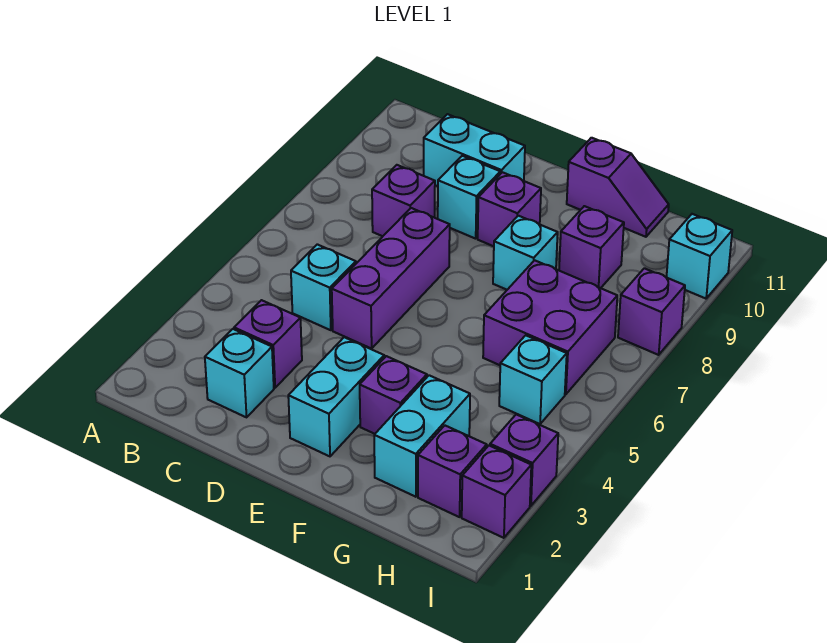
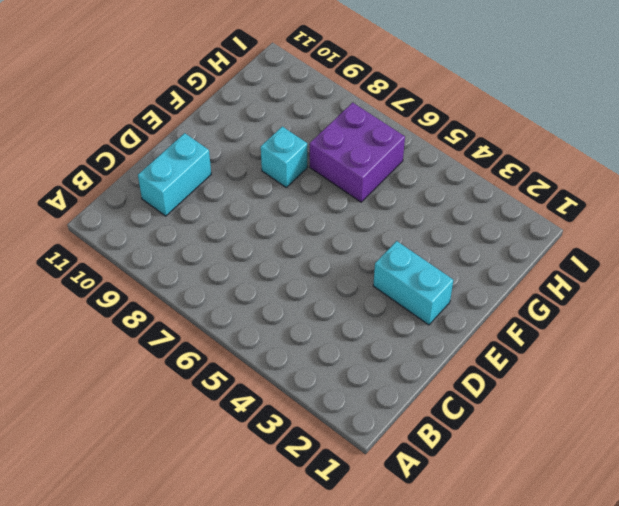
none -> cyan brick C2 level 1
none -> purple brick C3 level 1
none -> cyan brick C5 level 1

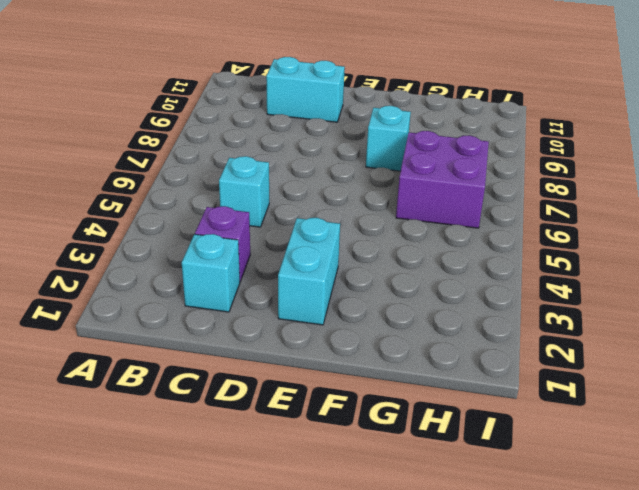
none -> purple brick C8 level 1
none -> purple brick D5:D7 level 1
none -> cyan brick D9 level 1

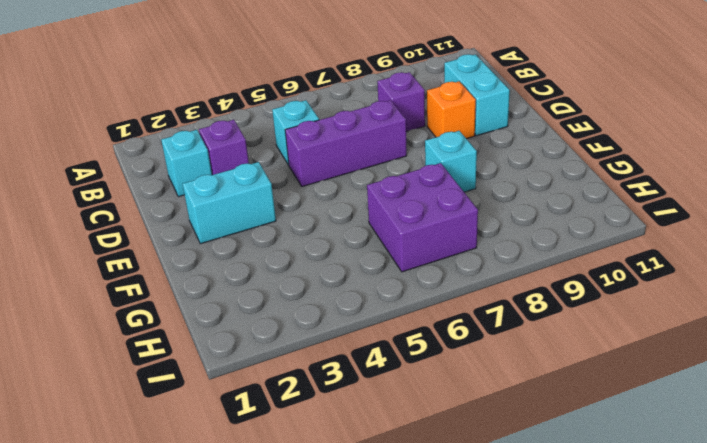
orange brick D9 level 1 -> cyan brick D9 level 1
none -> purple brick E9 level 1
none -> purple brick F3 level 1
none -> purple slope F11:G11 level 1 top F

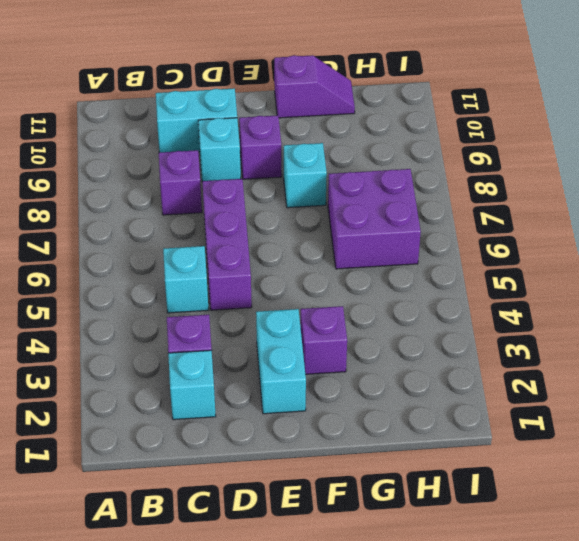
none -> cyan brick G2:G3 level 1
none -> purple brick G9 level 1
none -> purple brick H2 level 1

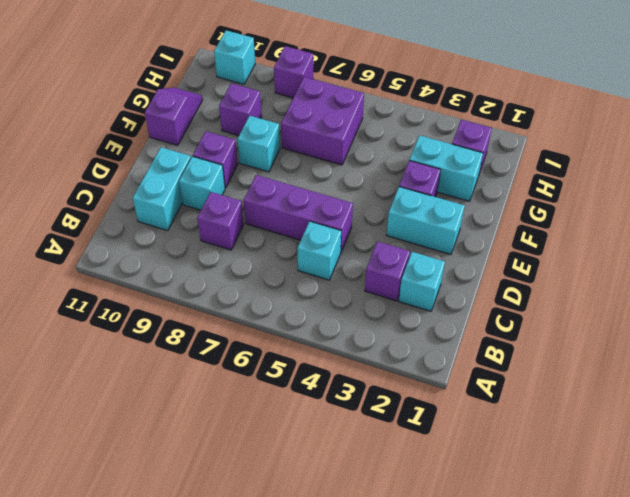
none -> cyan brick H5 level 1
none -> purple brick I2 level 1
none -> purple brick I3 level 1

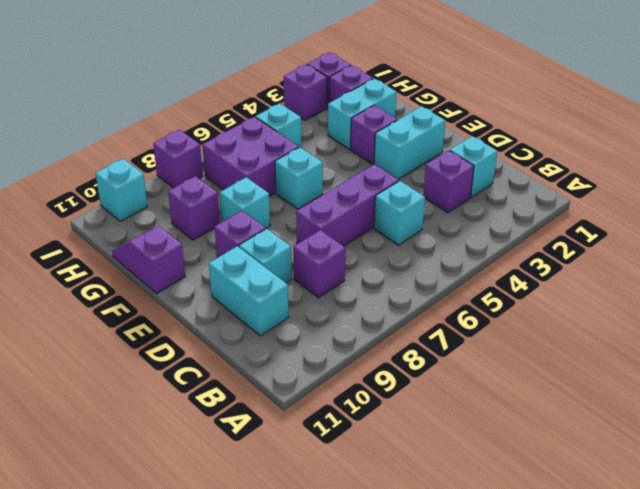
cyan brick F6 level 1 -> none

